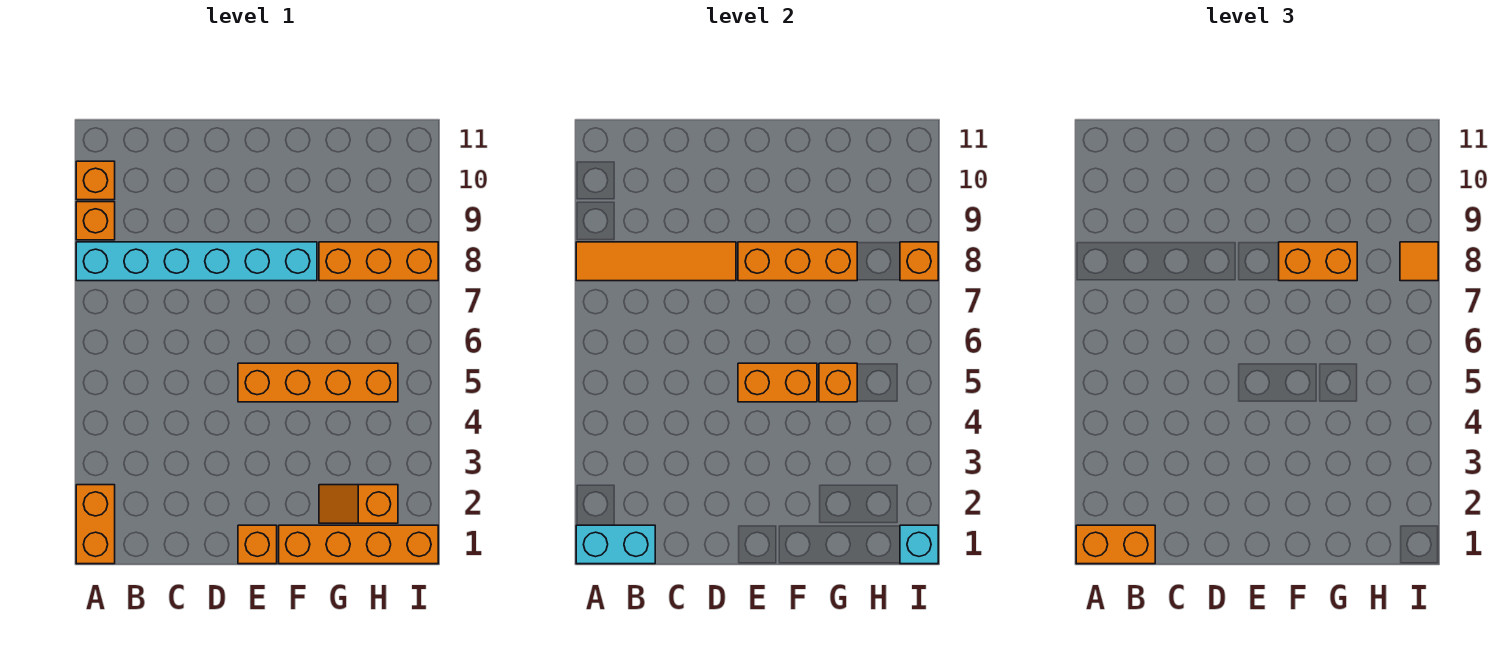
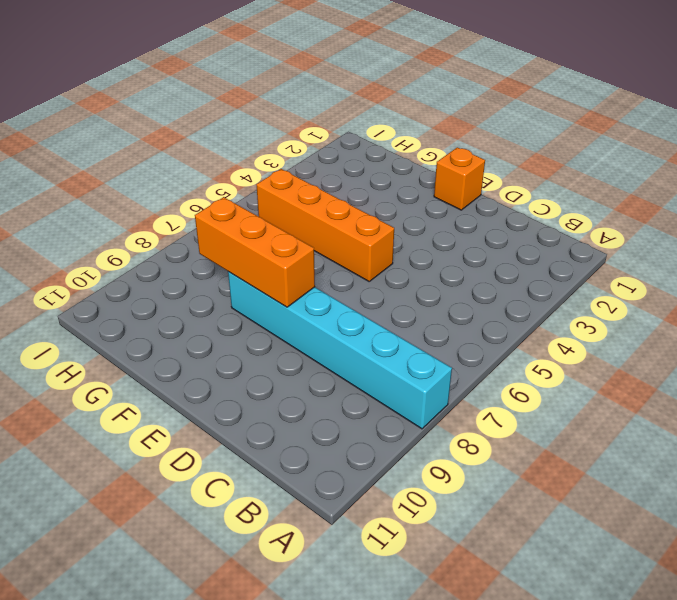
none -> orange brick A1:A2 level 1
none -> orange brick A9 level 1
none -> orange brick A10 level 1

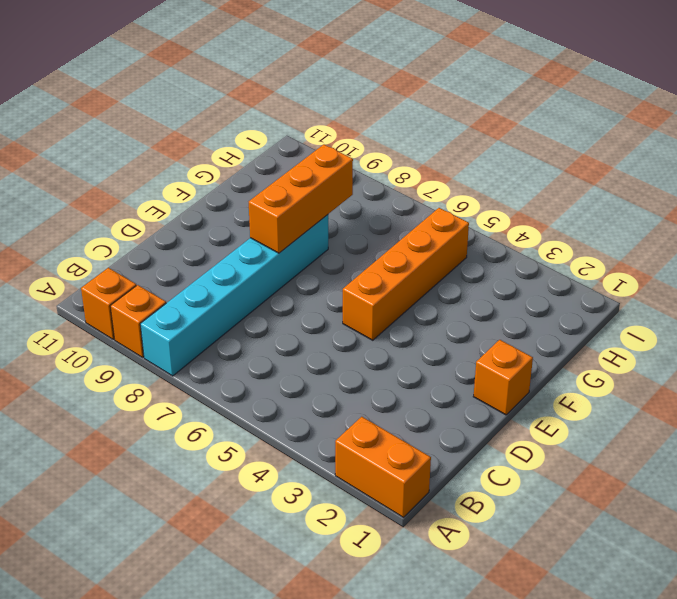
none -> orange brick F1:I1 level 1
none -> orange slope G2:H2 level 1 top H
none -> orange brick G8:I8 level 1

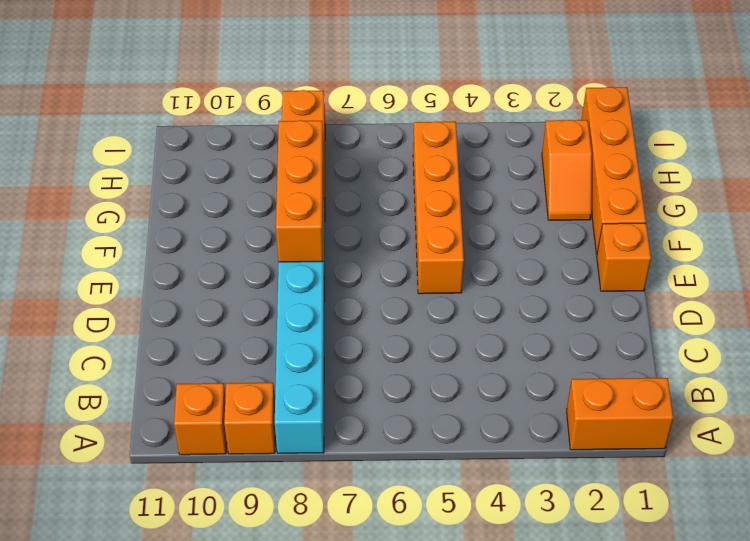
none -> cyan brick A1:B1 level 2
none -> orange tile A8:D8 level 2
none -> orange brick E5:F5 level 2

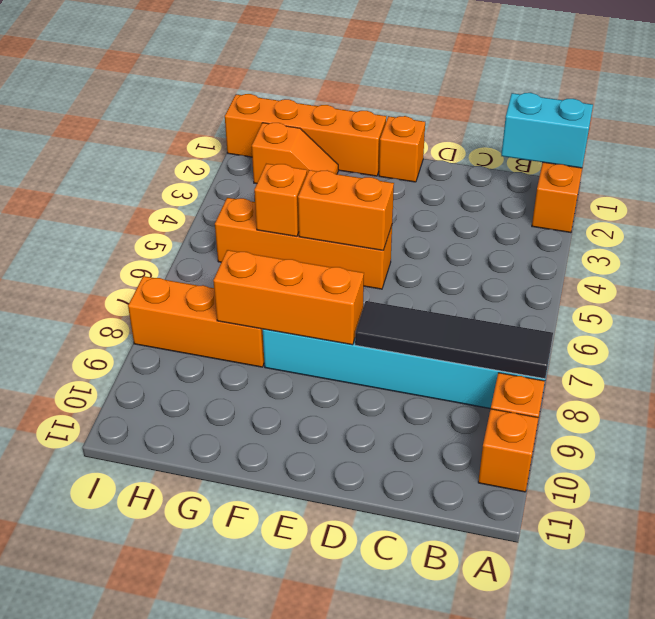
black tile A8:D8 level 2 -> orange tile A8:D8 level 2
none -> cyan brick I1 level 2
none -> orange brick I8 level 2
none -> orange brick A1:B1 level 3

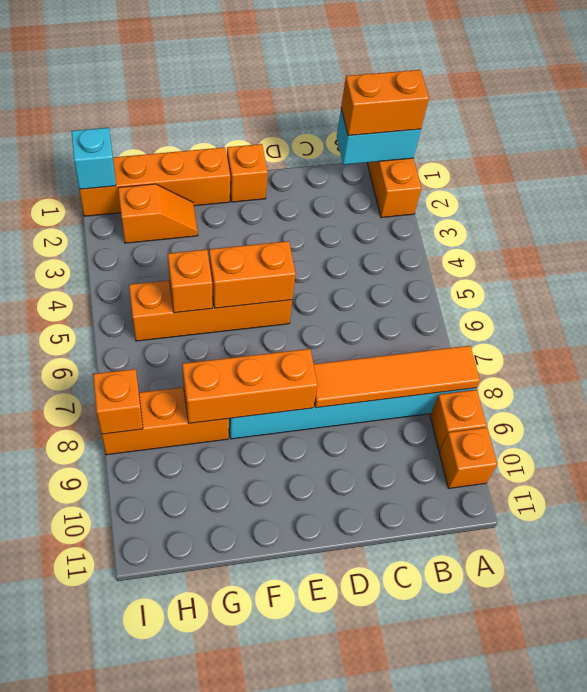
none -> orange brick F8:G8 level 3
none -> orange tile I8 level 3

